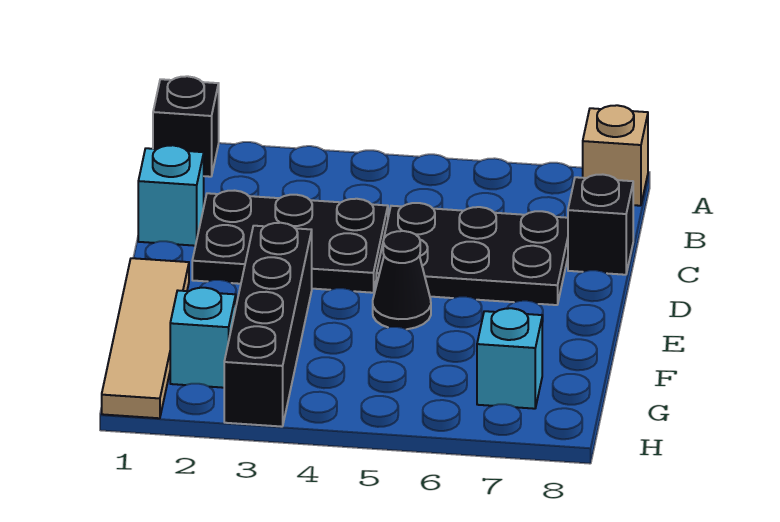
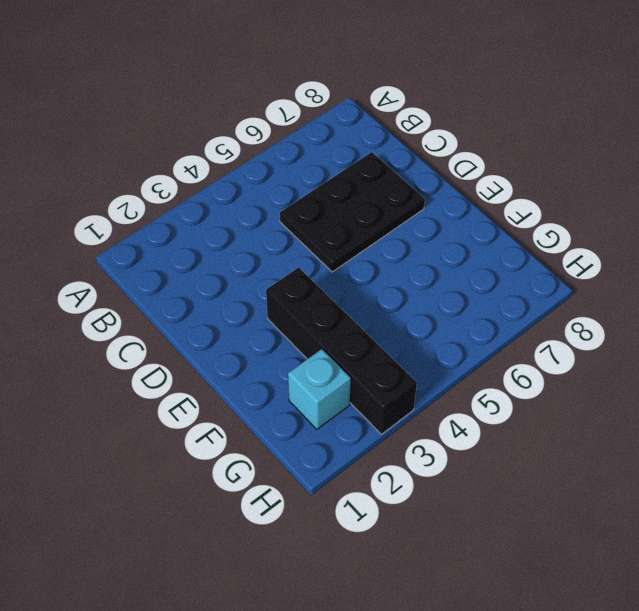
none -> black brick A1 level 1
none -> tan brick A8 level 1

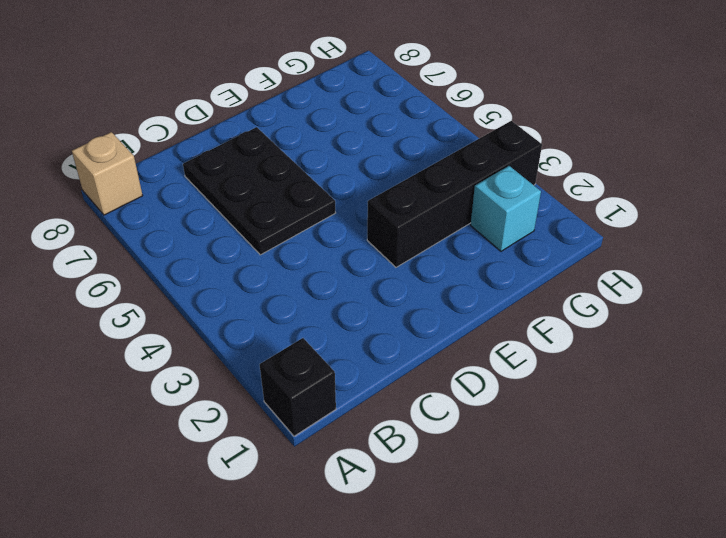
none -> cyan brick C1 level 1
none -> black plate C2:D4 level 1

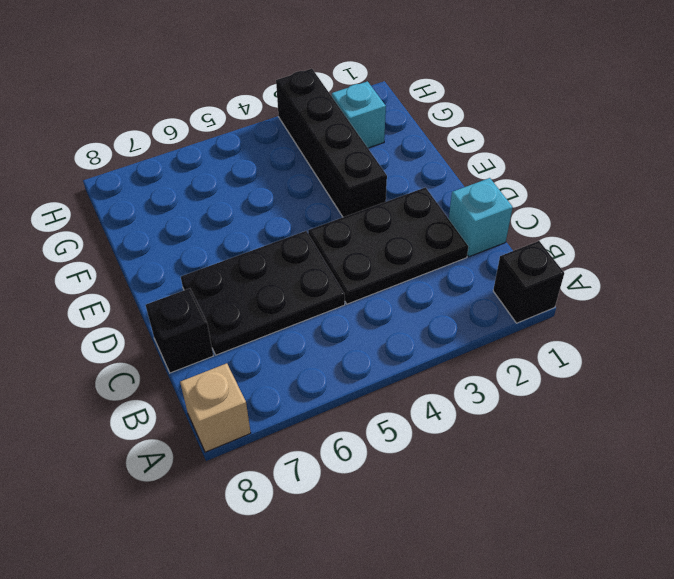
none -> tan tile E1:H1 level 1
none -> black cone E5 level 1

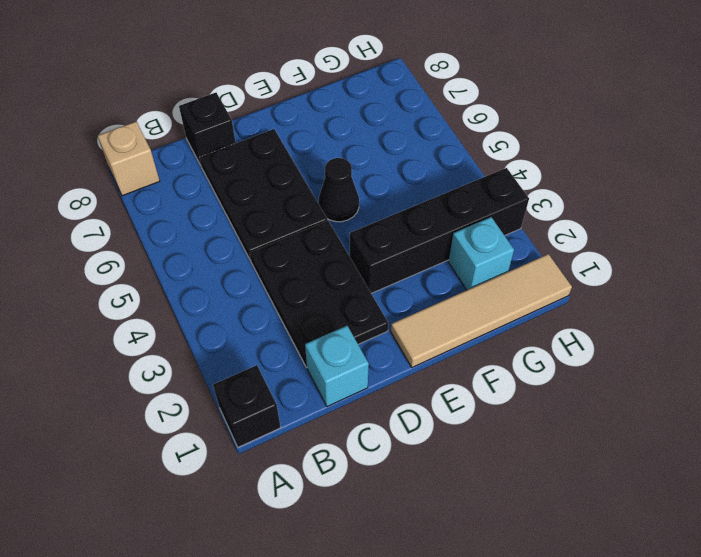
none -> cyan brick G7 level 1

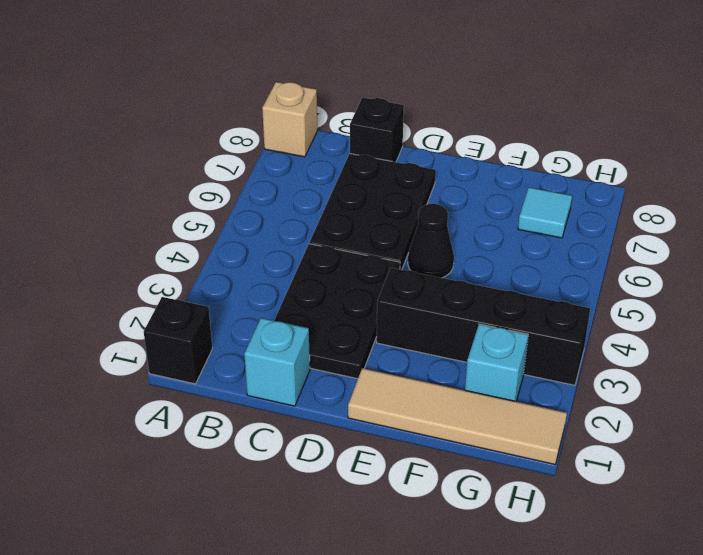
cyan tile G7 level 1 -> cyan brick G7 level 1

